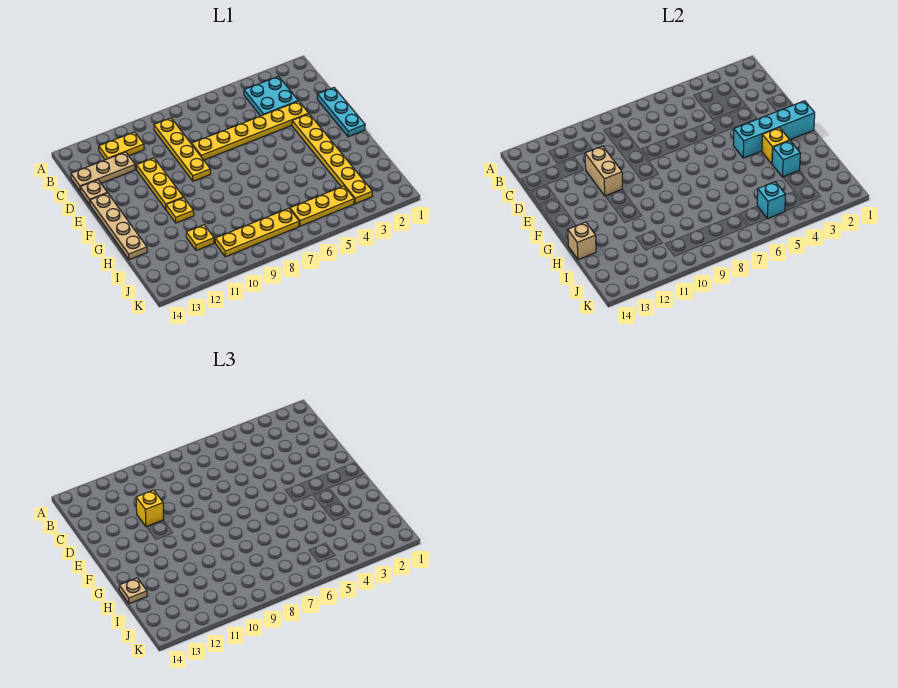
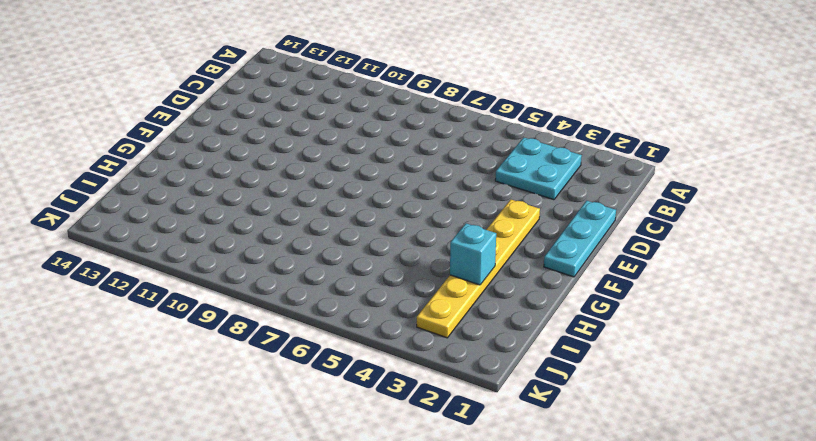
none -> yellow plate B9:E9 level 1
none -> yellow plate B11:B12 level 1
none -> tan plate C12:C14 level 1

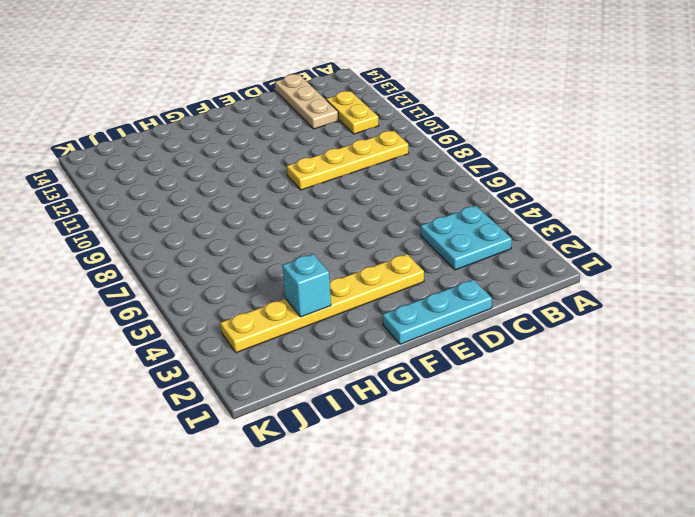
none -> yellow plate D3:D8 level 1
none -> yellow plate D11:F11 level 1
none -> tan plate D14 level 1

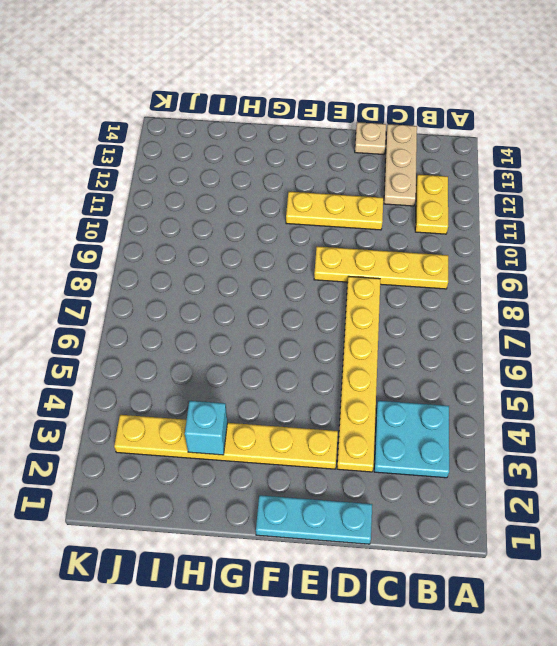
none -> tan plate E14:H14 level 1
none -> yellow plate G11 level 1
none -> yellow plate I11 level 1

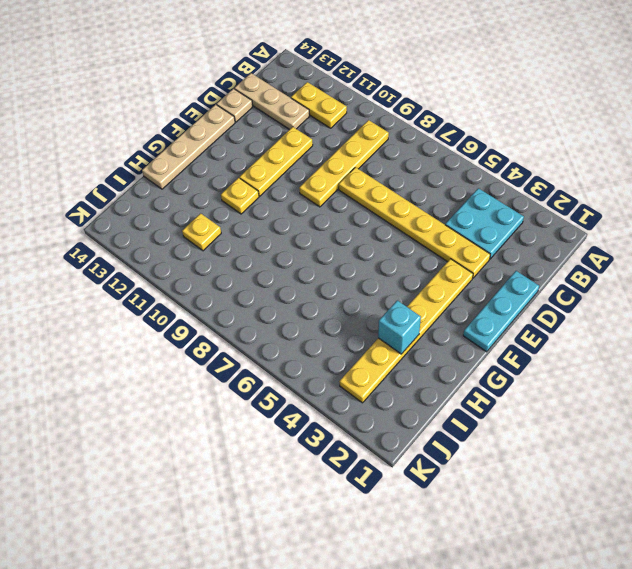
none -> yellow plate J4:J6 level 1
none -> yellow plate J7:J10 level 1
none -> tan brick D11:E11 level 2

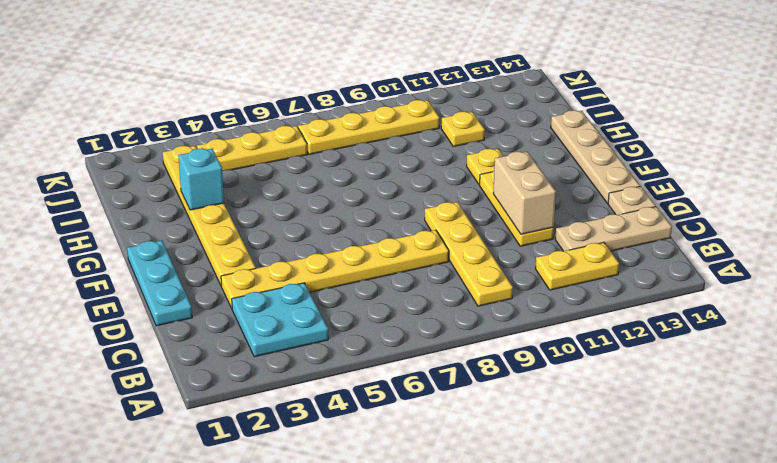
none -> cyan brick F1:F4 level 2
none -> yellow brick G3 level 2
none -> tan brick H14 level 2

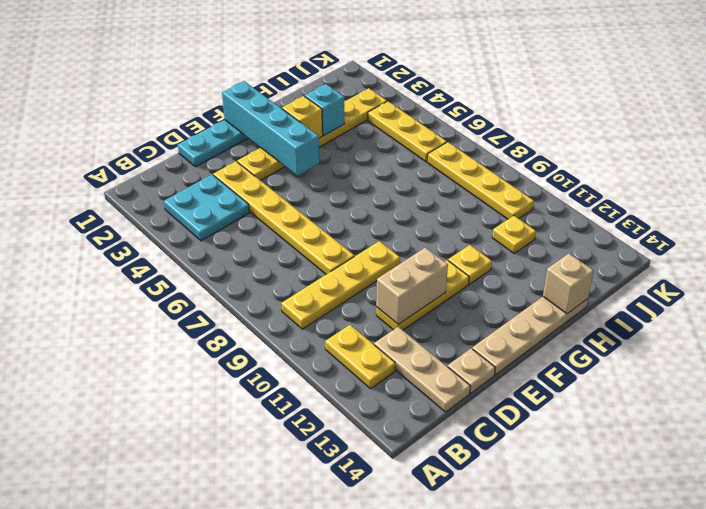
none -> cyan brick J5 level 2
none -> yellow brick D11 level 3
none -> tan plate H14 level 3

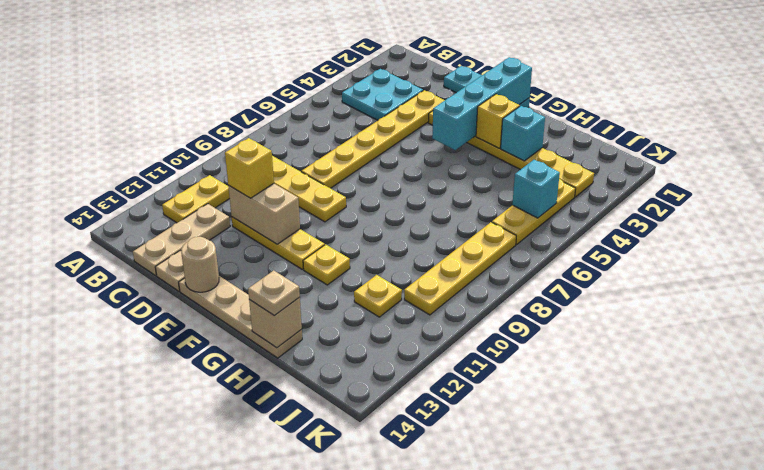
tan round brick E14 level 2 -> none

